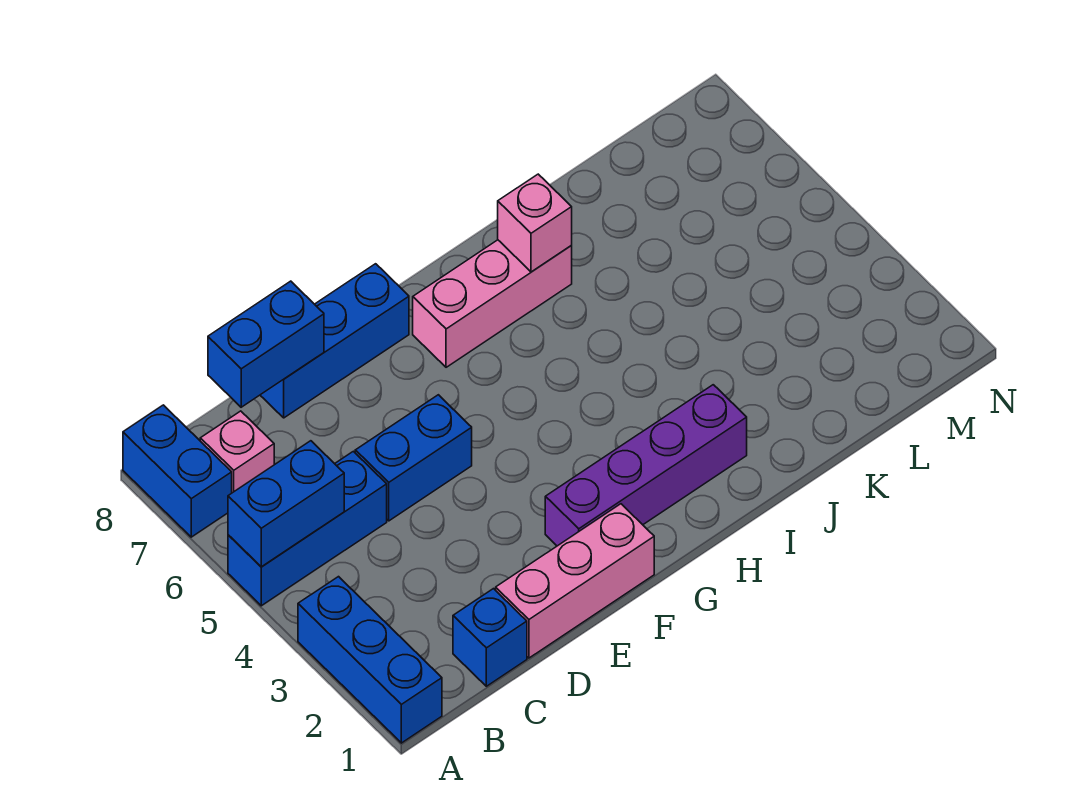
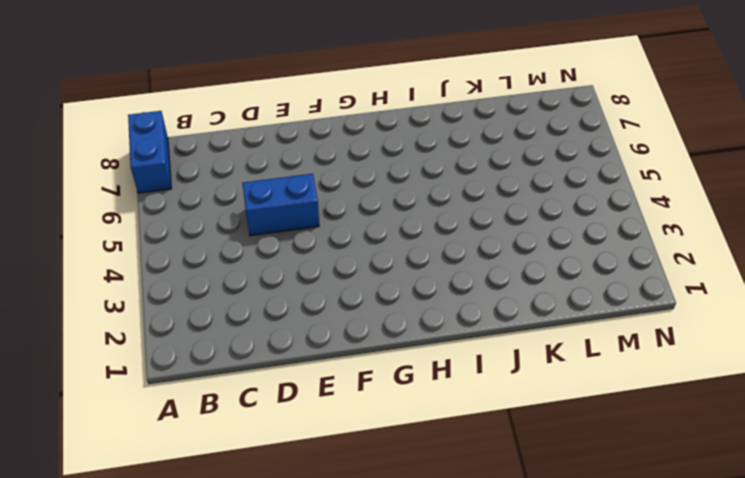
none -> blue brick A1:A3 level 1
none -> blue brick A5:C5 level 1
none -> pink brick B7 level 1

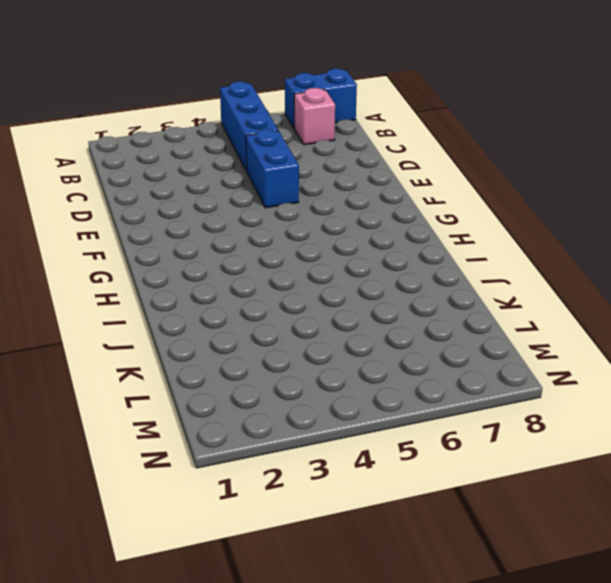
none -> blue brick A1:A3 level 1
none -> blue brick C1 level 1
none -> pink brick D1:F1 level 1

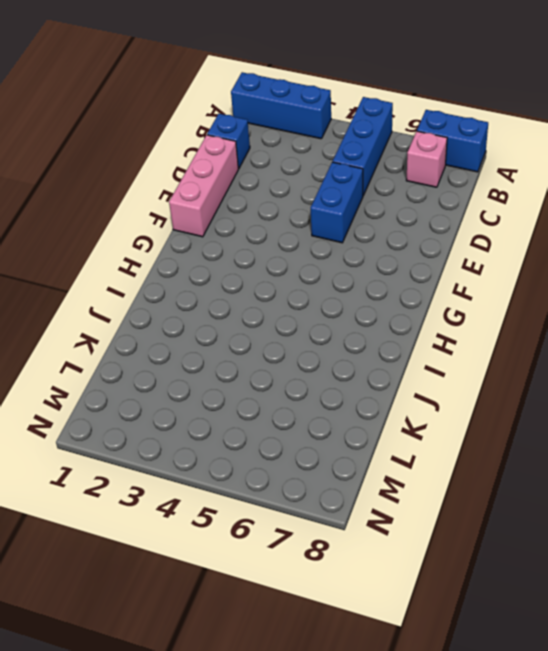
none -> blue brick D8:F8 level 1
none -> purple brick F2:I2 level 1
none -> pink brick G7:I7 level 1

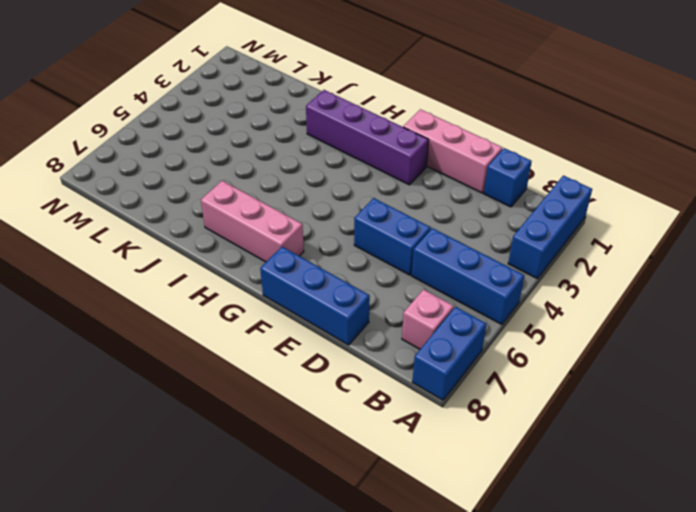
none -> blue brick A5:B5 level 2
none -> blue brick C8:D8 level 2
none -> pink brick I7 level 2

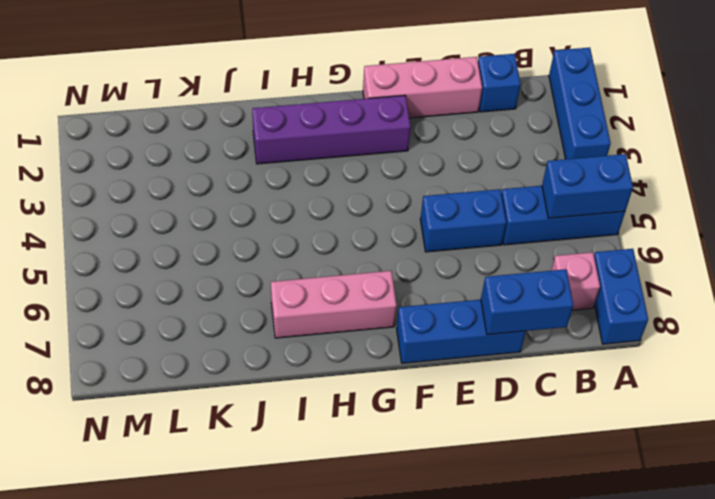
none -> pink brick I7 level 2

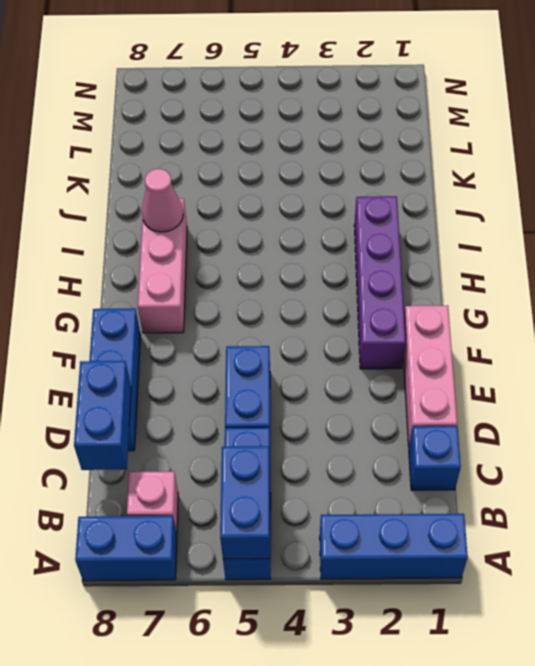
pink cone I7 level 2 -> pink brick I7 level 2

